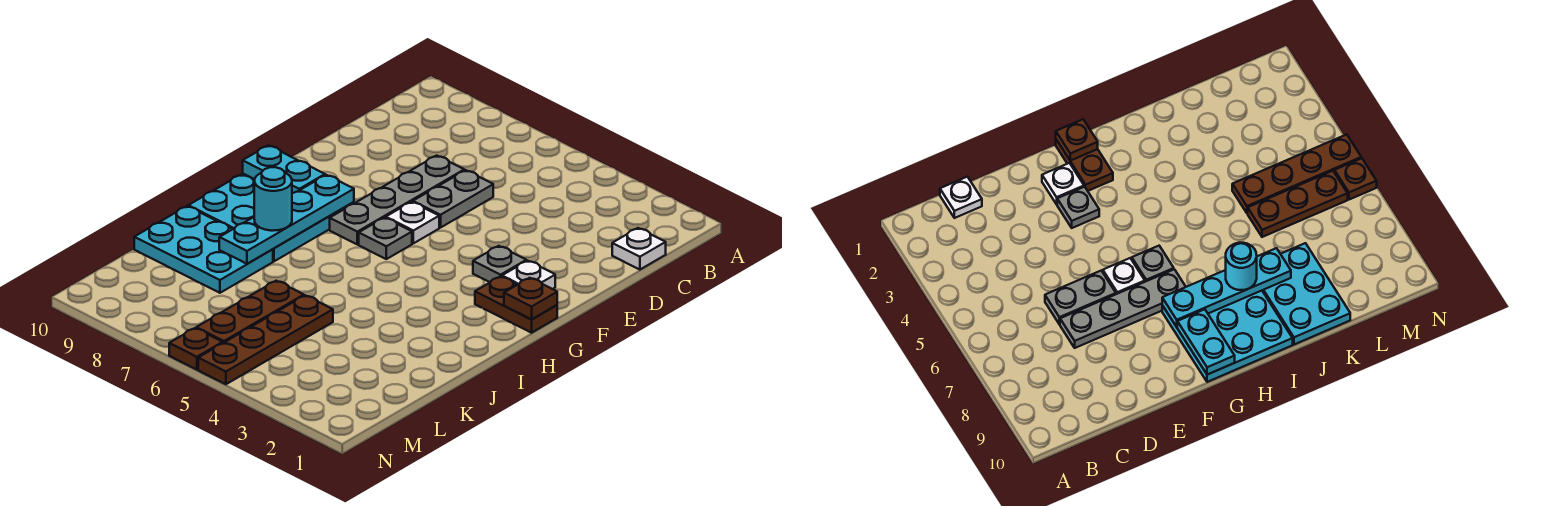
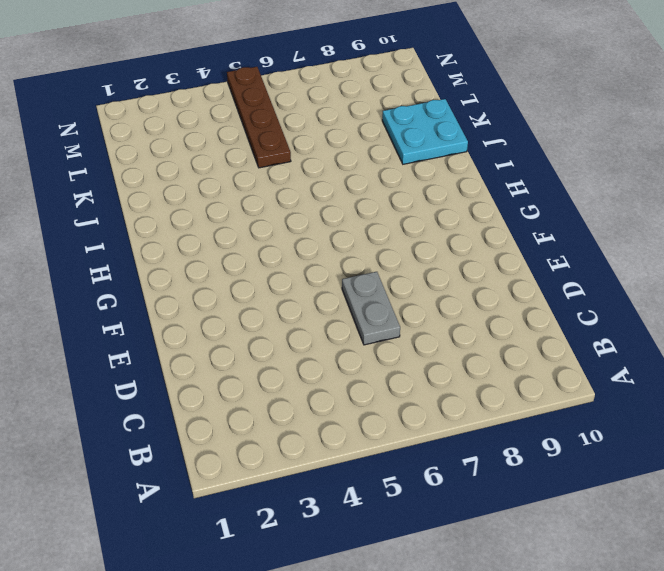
cyan plate J9:K10 level 1 -> cyan plate J8:K10 level 1
none -> white plate C1 level 1
none -> grey plate D7:G7 level 1
none -> white plate F2 level 1

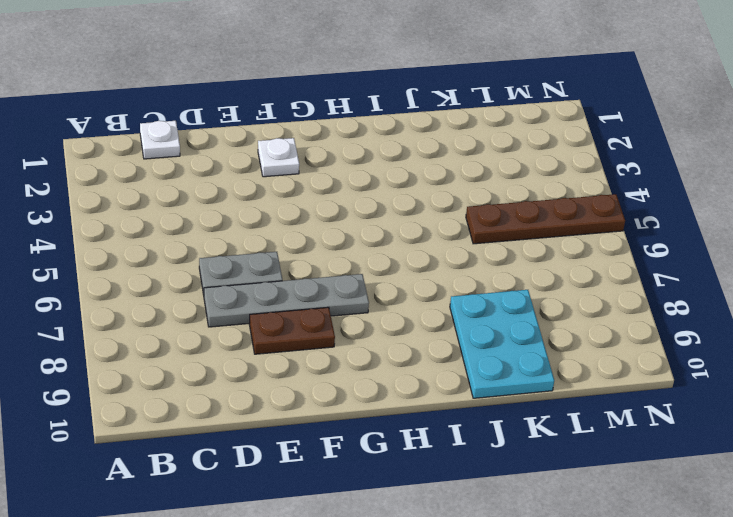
brown plate E8:F8 level 1 -> brown plate G1:G2 level 1
none -> grey plate F3 level 1
none -> white plate F6 level 1
none -> grey plate G6 level 1

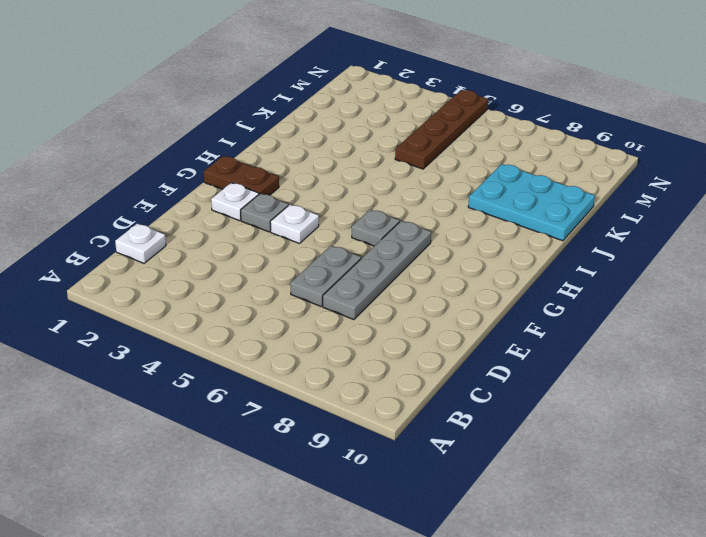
white plate F4 level 1 -> white plate F6 level 1
none -> cyan plate G8:I10 level 1
none -> brown plate K6:M6 level 1
none -> brown plate N6 level 1

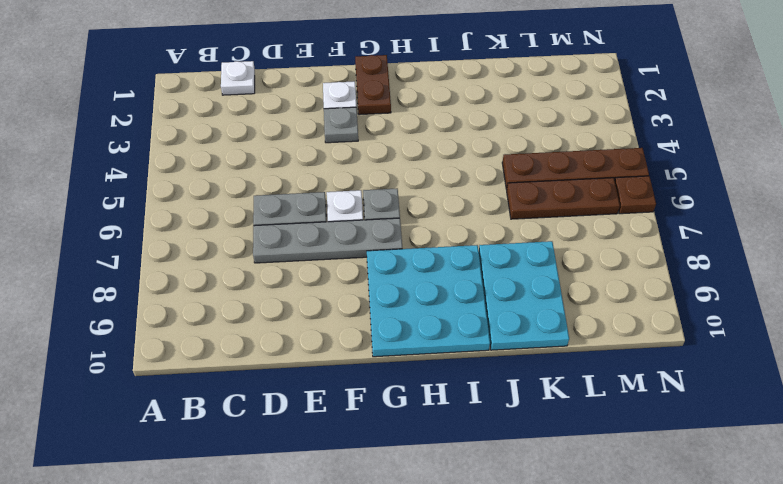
none -> brown plate G1 level 2
none -> cyan plate G8:J8 level 2
none -> cyan plate G9:G10 level 2

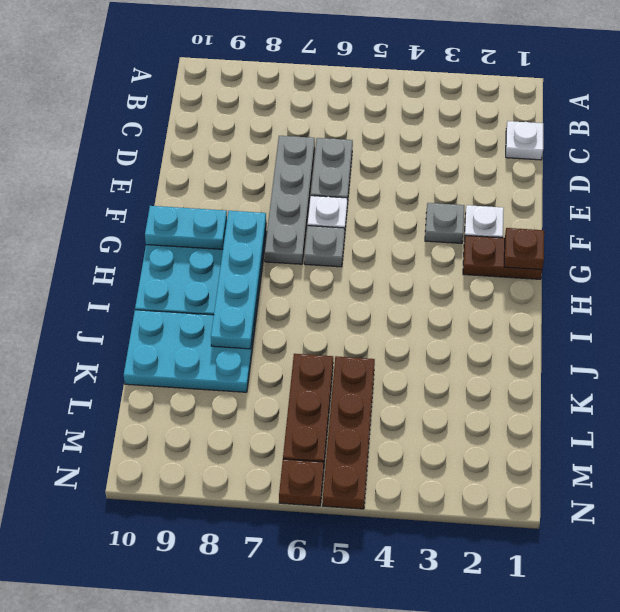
none -> cyan round brick I8 level 3

